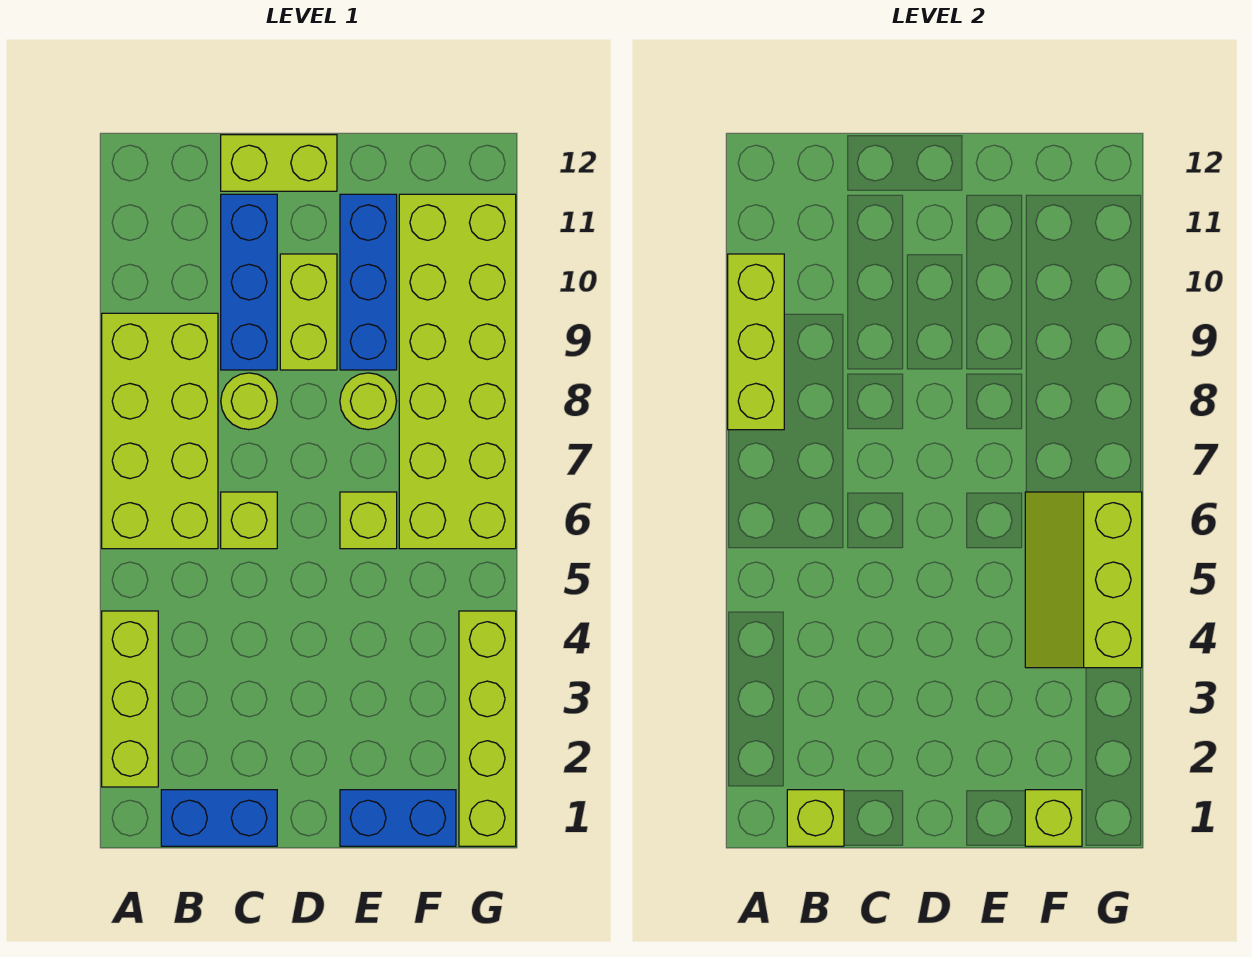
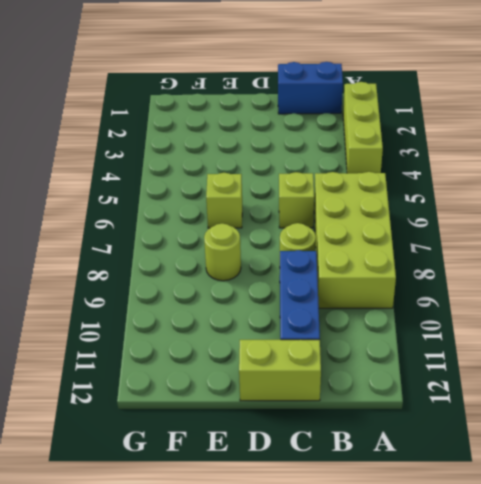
none -> lime brick D9:D10 level 1
none -> blue brick E1:F1 level 1
none -> blue brick E9:E11 level 1

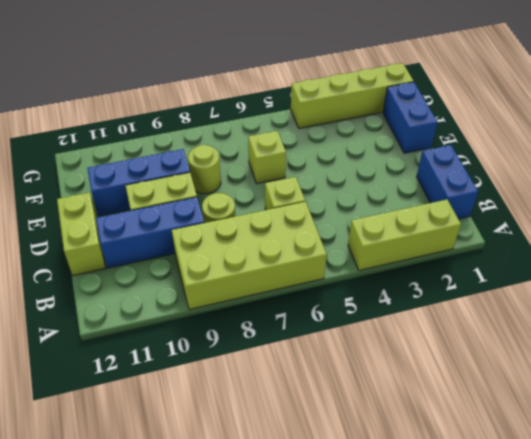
none -> lime brick F6:G11 level 1
none -> lime brick A8:A10 level 2
none -> lime brick B1 level 2

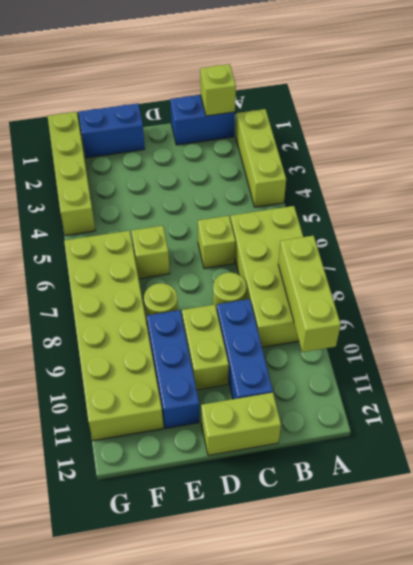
none -> lime brick F1 level 2
none -> lime slope F4:G6 level 2 top G

